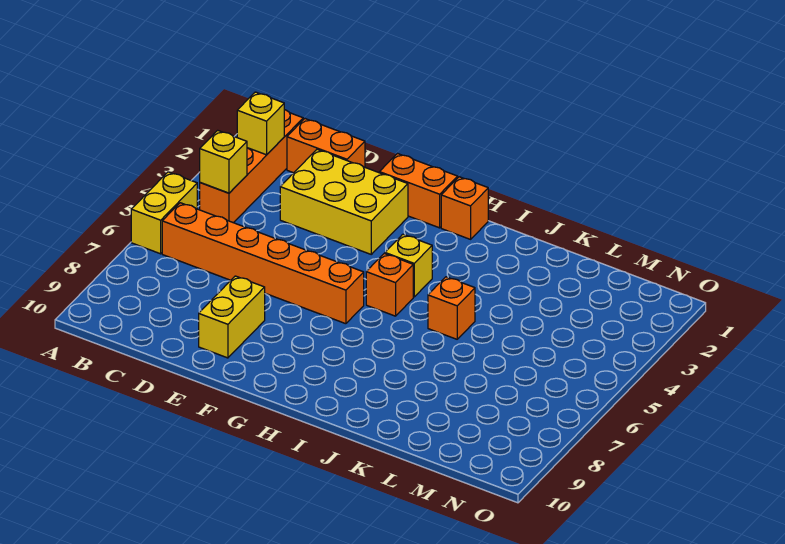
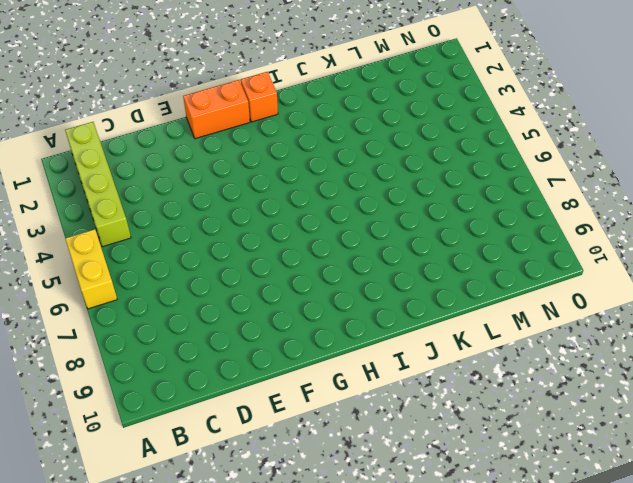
lime brick B1:B4 level 1 -> orange brick B1:B4 level 1
none -> orange brick B6:G6 level 1
none -> orange brick C1:D1 level 1
none -> yellow brick D2:F3 level 1

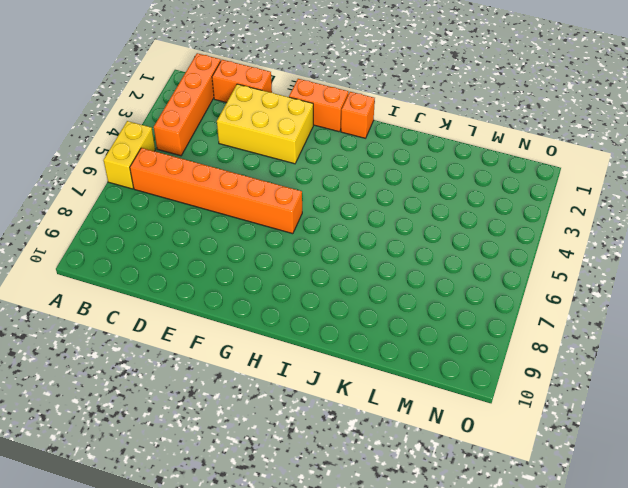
none -> yellow brick E8:E9 level 1
none -> yellow brick H4 level 1
none -> orange brick H5 level 1

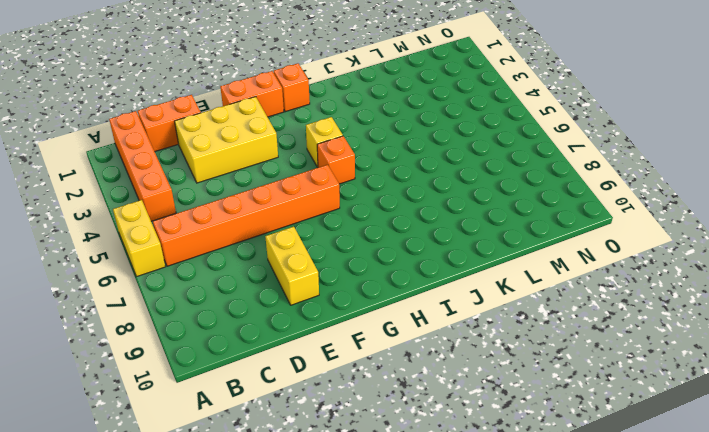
none -> orange brick J5 level 1
none -> yellow brick B2 level 2
none -> yellow brick B4 level 2

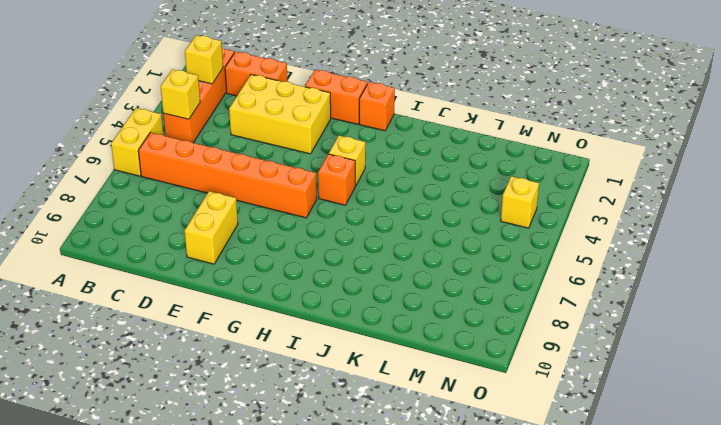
yellow brick N4 level 1 -> none
none -> orange brick J5 level 1

